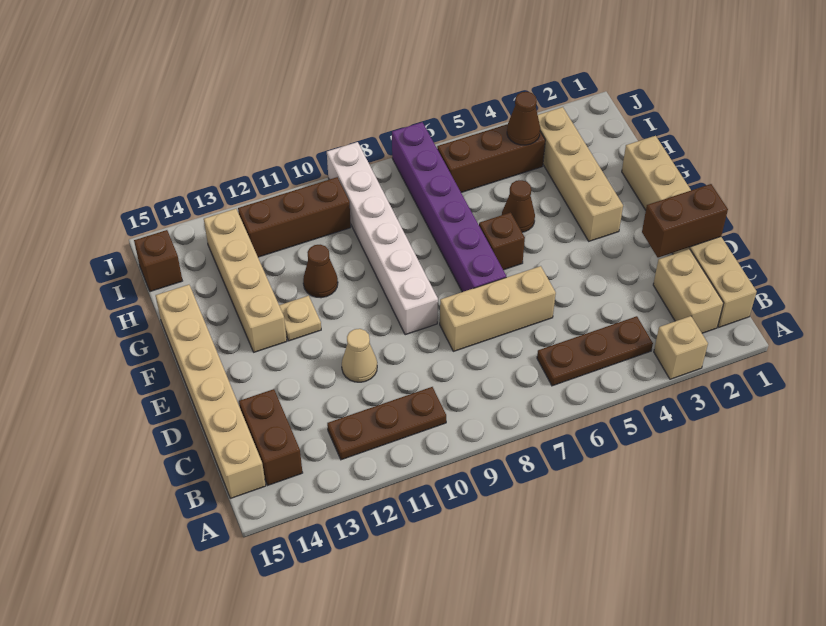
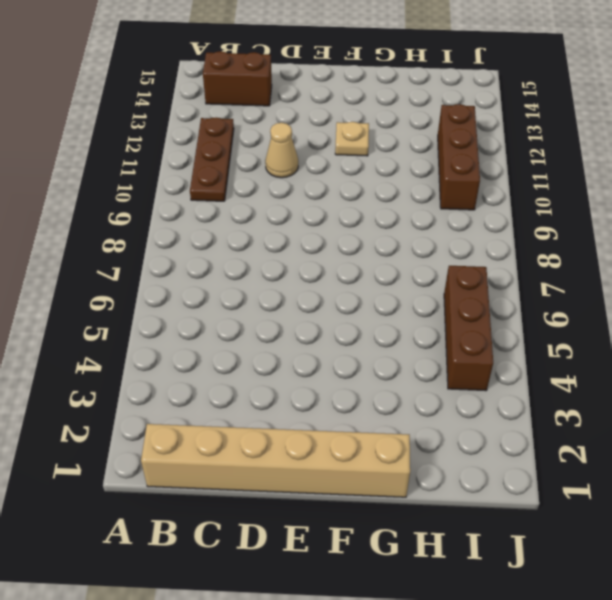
none -> tan brick A3 level 1
none -> tan brick B2:C2 level 1
none -> brown plate B4:B6 level 1

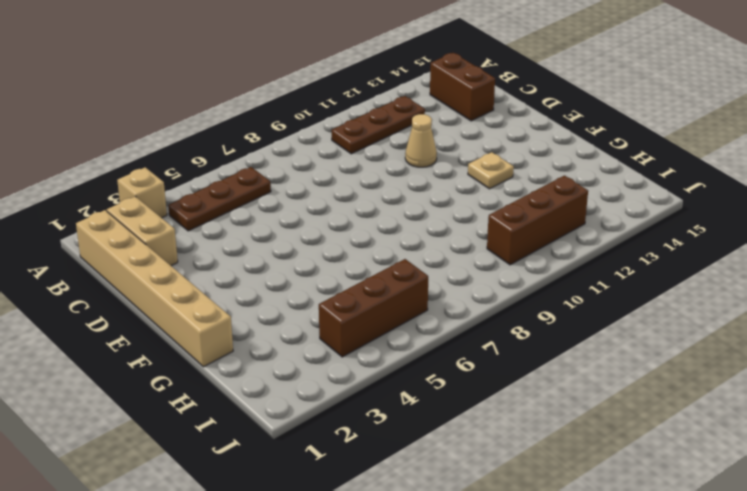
none -> tan brick B15:G15 level 1
none -> tan brick D6:D8 level 1
none -> purple brick E7:J7 level 1

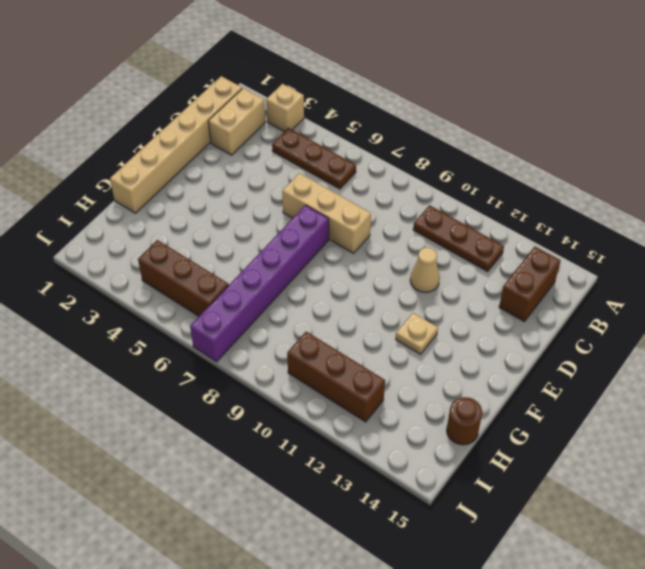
brown round brick H15 level 1 -> none
none -> tan brick B15:G15 level 1
none -> white brick E9:J9 level 1
none -> tan brick F3:I3 level 1

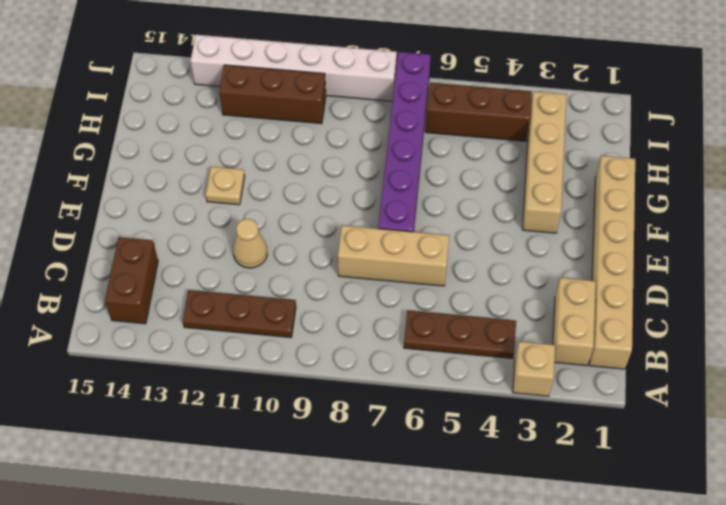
white brick J8:J13 level 1 -> white brick E9:J9 level 1
none -> tan brick B15:G15 level 1
none -> brown brick F6 level 1
none -> tan brick F13:I13 level 1

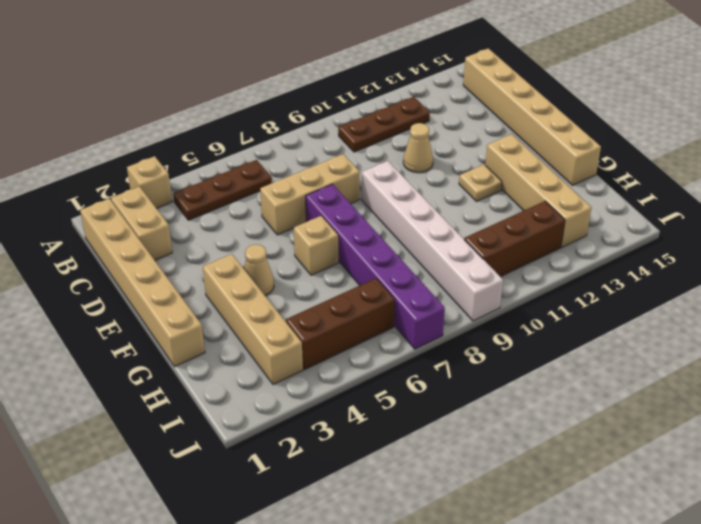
tan cone F4 level 1 -> none
tan brick F6 level 1 -> brown brick F6 level 1
none -> brown brick B14:C14 level 1
none -> brown cone G5 level 1
none -> brown cone G11 level 1

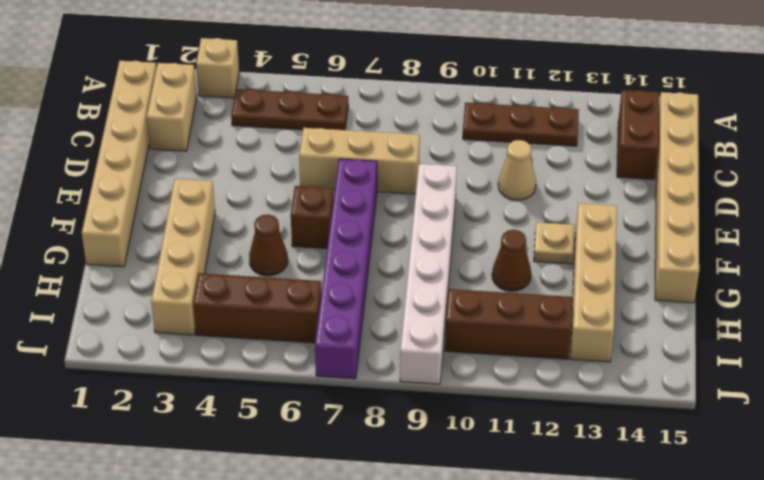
none -> brown brick I15 level 1
none -> brown brick D1:D2 level 2
none -> brown cone I4 level 2

